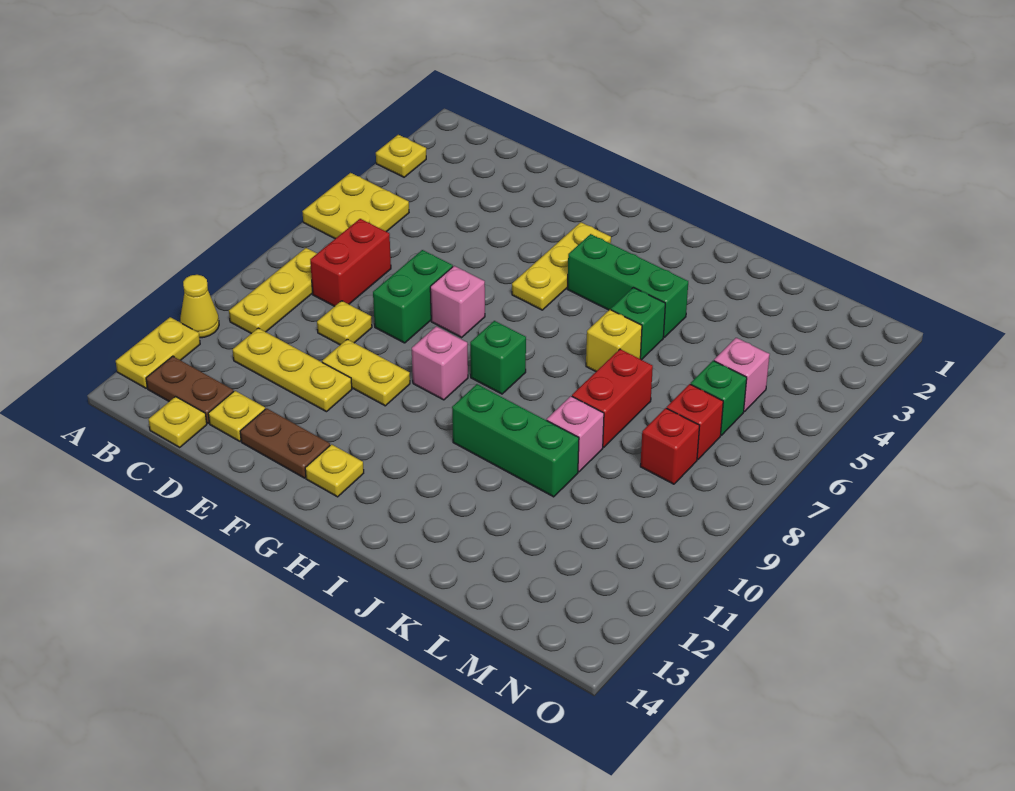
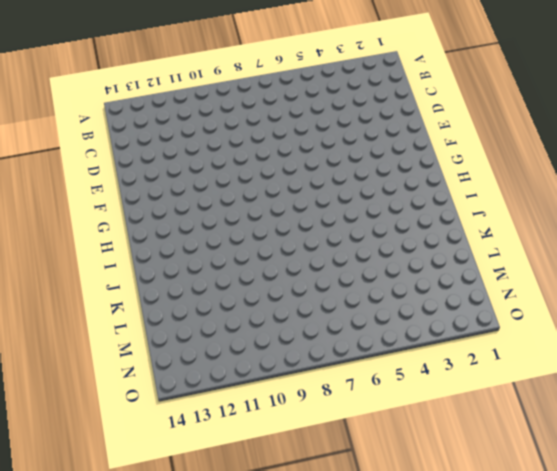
none -> yellow plate A3 level 1
none -> yellow plate A5:B6 level 1
none -> yellow cone A11 level 1

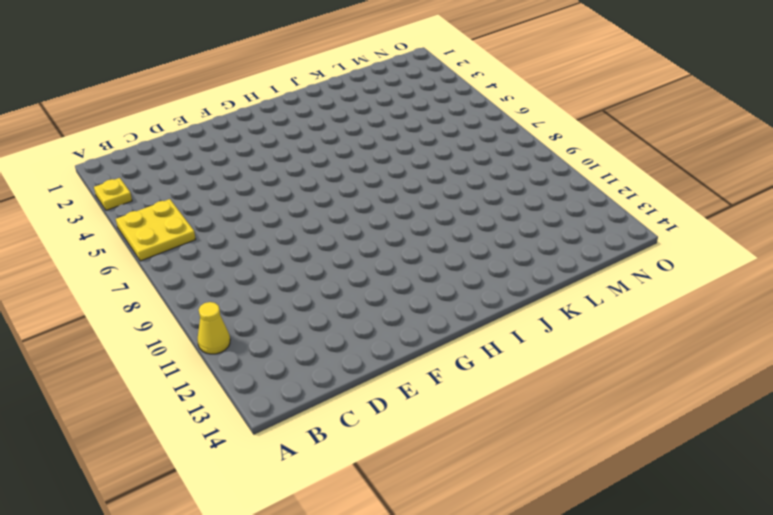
none -> yellow plate A12:A13 level 1
none -> yellow plate B8:B10 level 1
none -> brown plate B13:C13 level 1

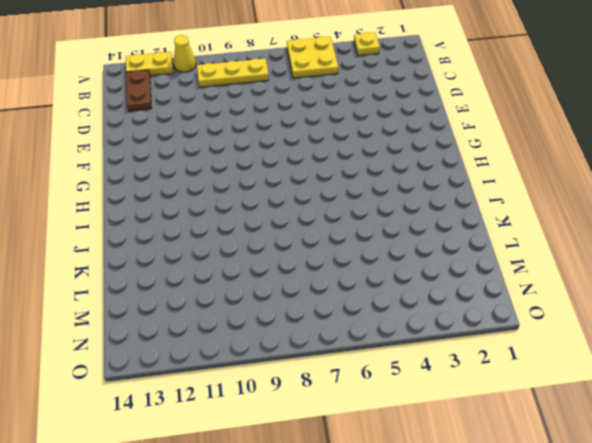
none -> red brick C7:C8 level 1
none -> yellow plate C11:E11 level 1
none -> yellow plate C14 level 1

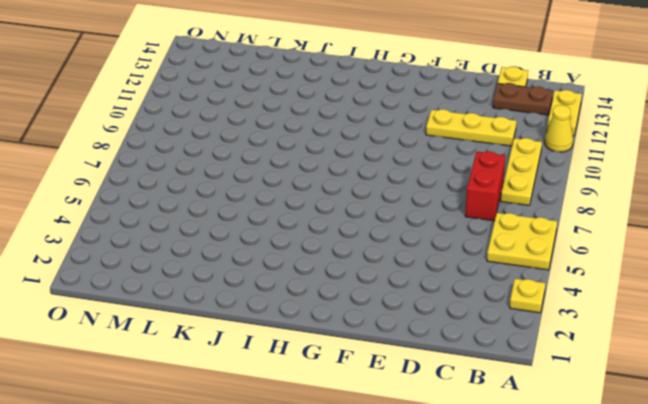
none -> yellow plate D9 level 1
none -> yellow plate D13 level 1
none -> green brick E7:E8 level 1

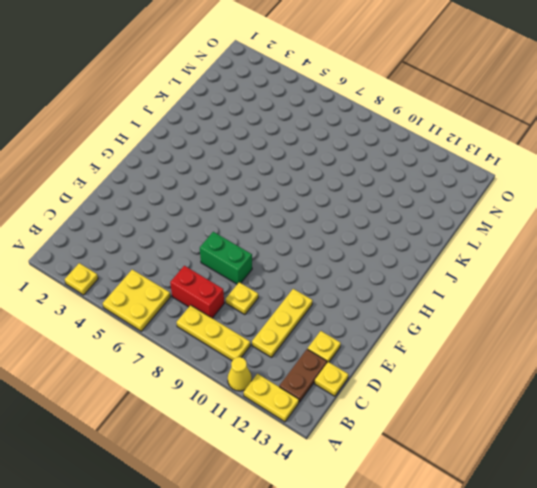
none -> yellow plate E10:F10 level 1
none -> brown plate E13:F13 level 1
none -> pink brick F7 level 1

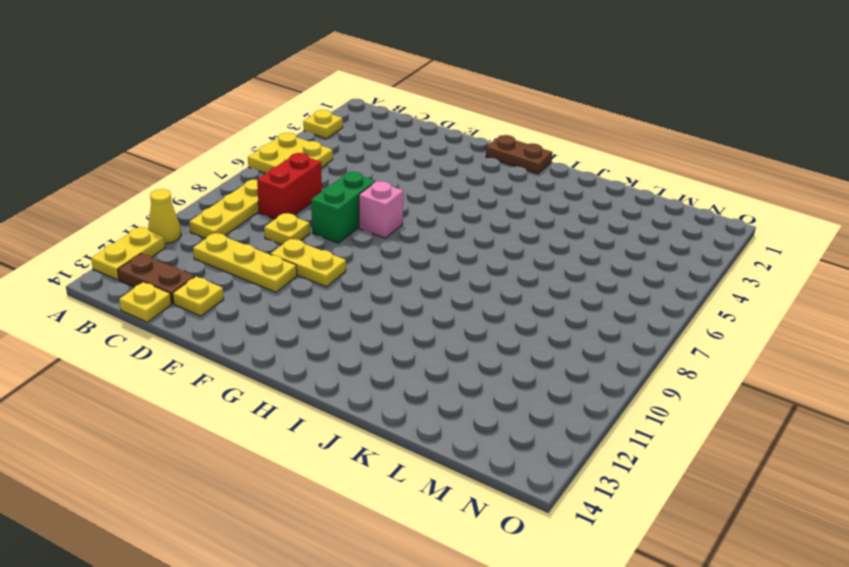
brown plate G1:H1 level 1 -> brown plate E13:F13 level 1
none -> yellow plate G3:G5 level 1
none -> pink brick G9 level 1
none -> yellow plate G13 level 1

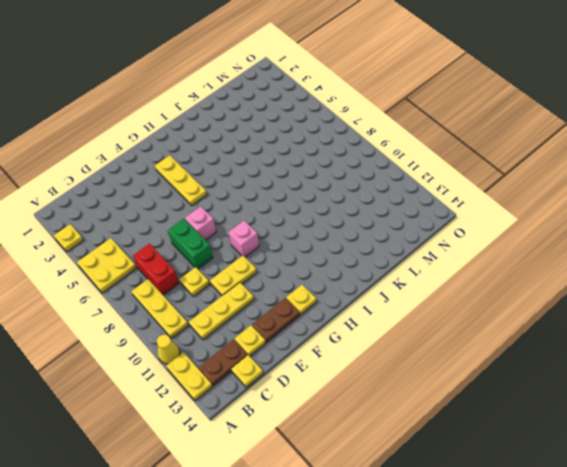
none -> green brick H4:J4 level 1
none -> green brick H8 level 1
none -> green brick I10:K10 level 1

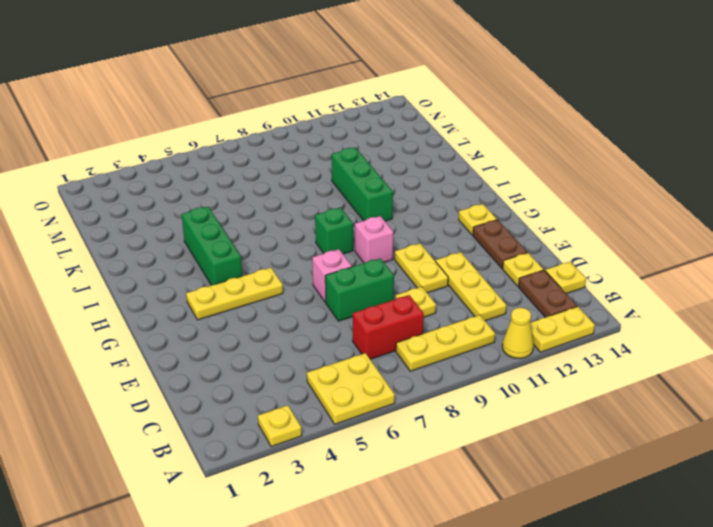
none -> green brick J5 level 1
none -> yellow brick J6 level 1
none -> red brick K7:K8 level 1

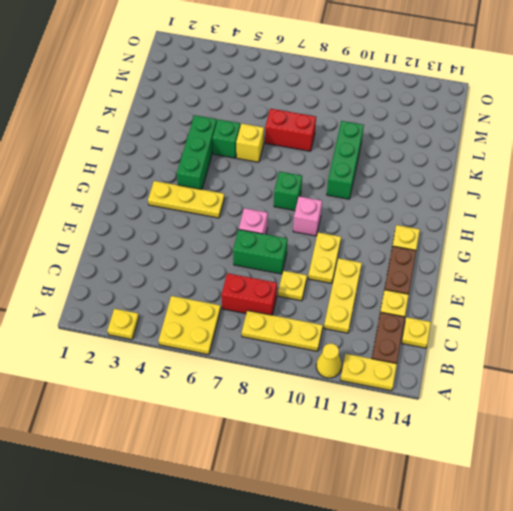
none -> pink brick K9 level 1
none -> pink brick M5 level 1
none -> green brick M6 level 1

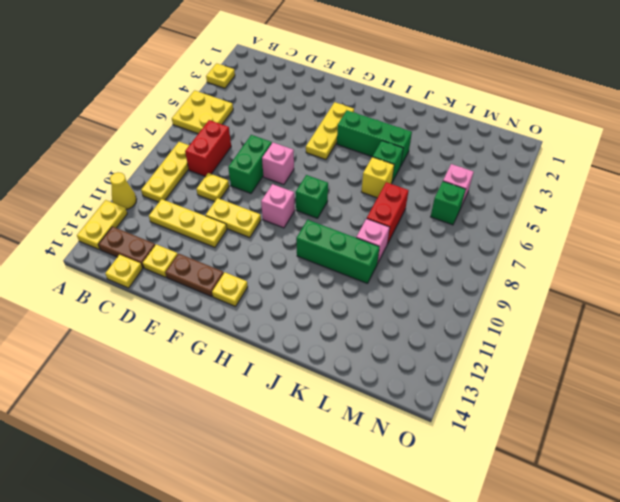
none -> red brick M7 level 1
none -> red brick M8 level 1

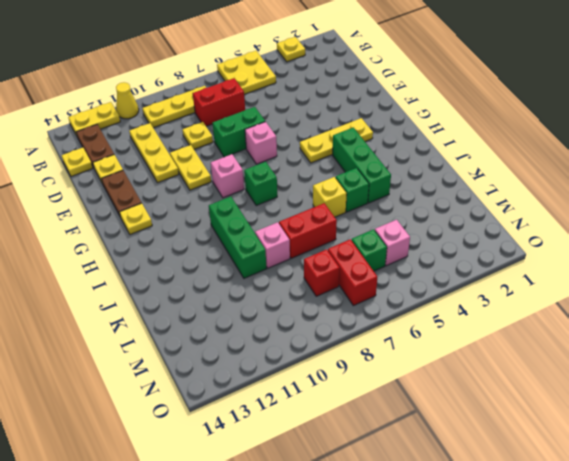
red brick M7:N7 level 1 -> red brick M7 level 1

